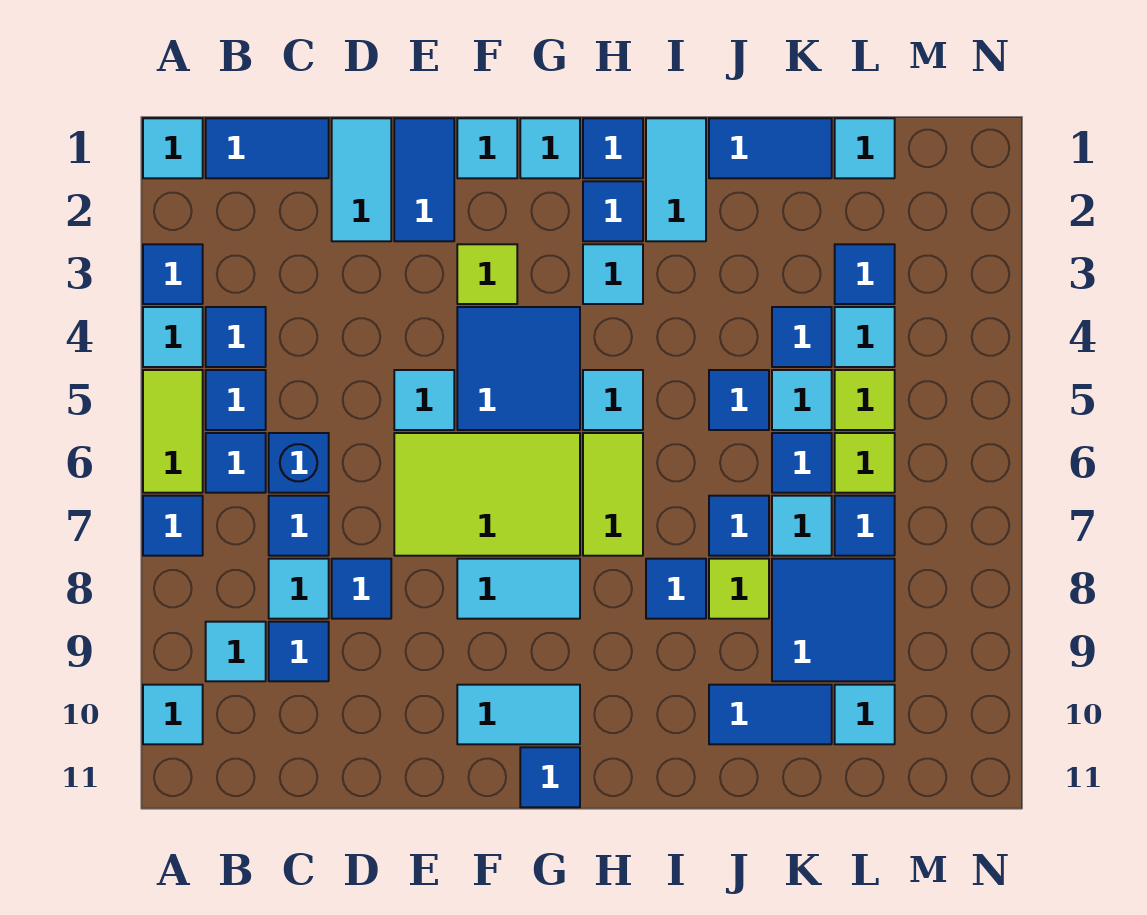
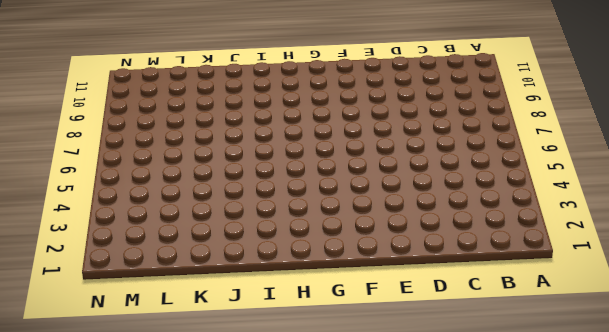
none -> cyan tile A1 level 1
none -> blue tile A3 level 1
none -> cyan tile A4 level 1
none -> lime tile A5:A6 level 1

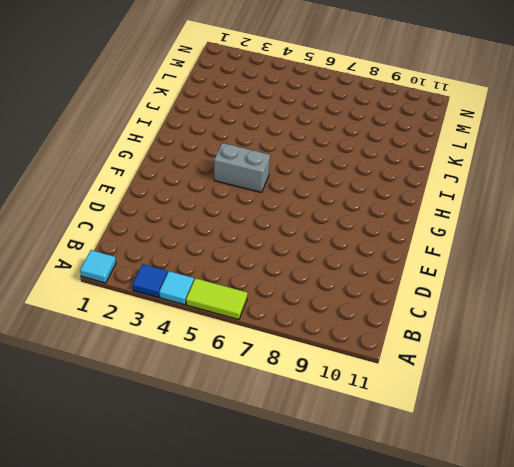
grey brick G4:G5 level 1 -> blue tile F4:G5 level 1
none -> blue tile A7 level 1
none -> cyan tile A10 level 1
none -> blue tile B1:C1 level 1
none -> blue tile B4 level 1

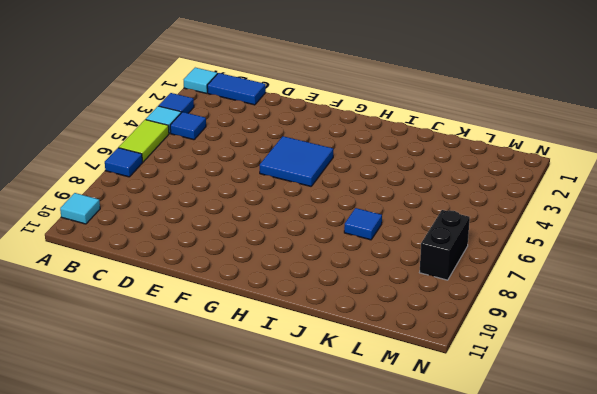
black brick M7:M8 level 1 -> none
none -> blue tile B5 level 1
none -> blue tile B6 level 1
none -> cyan tile B9 level 1
none -> blue brick C6 level 1

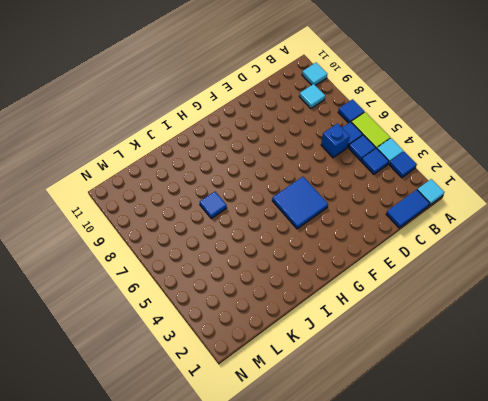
none -> blue tile C7 level 1
none -> cyan tile C8 level 1
none -> blue tile C9 level 1
none -> cyan tile D1:D2 level 1

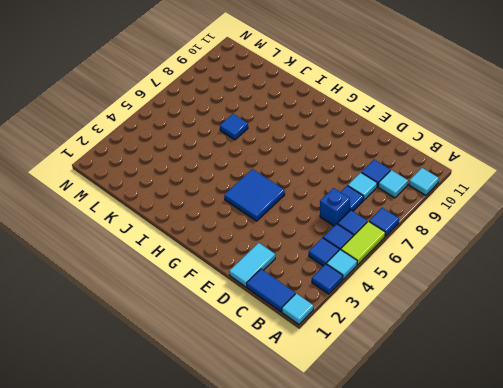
none -> blue tile D8 level 1
none -> blue tile E1:E2 level 1
none -> cyan tile E5 level 1
none -> lime tile E6:G7 level 1

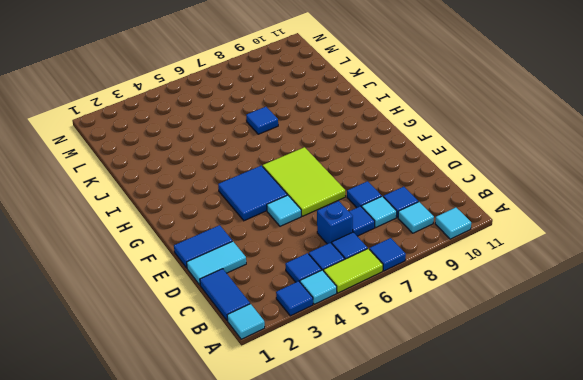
none -> cyan tile F1 level 1
none -> lime tile F3 level 1
none -> cyan tile F8:G8 level 1
none -> cyan tile F10:G10 level 1

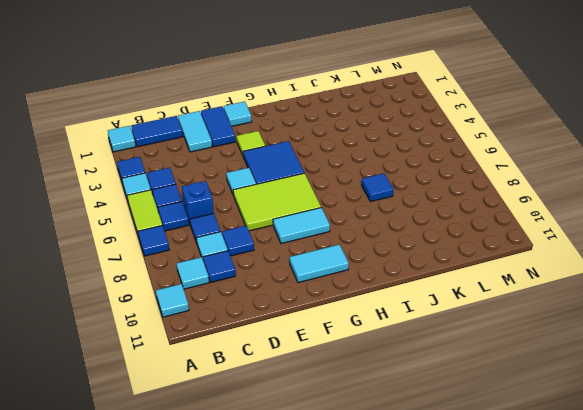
none -> cyan tile G1 level 1
none -> blue tile G11 level 1
none -> blue tile H1 level 1
none -> blue tile H2 level 1

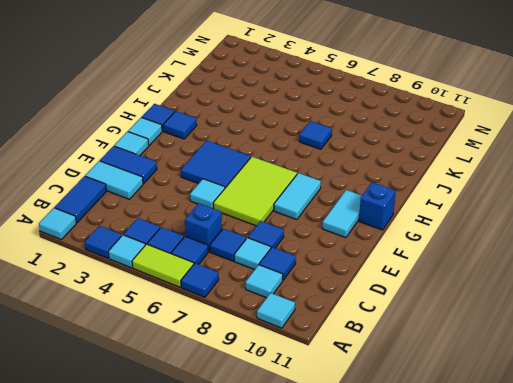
blue brick G11 level 1 -> blue tile G11 level 1
none -> lime tile F3 level 1
none -> cyan tile H3 level 1
none -> cyan tile H5 level 1
none -> lime tile H6:H7 level 1

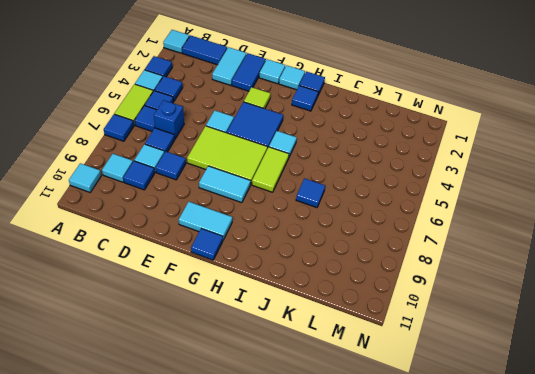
none -> cyan tile H3 level 1
none -> cyan tile I1:I2 level 1
none -> blue tile I8 level 1
none -> blue tile J1:K1 level 1

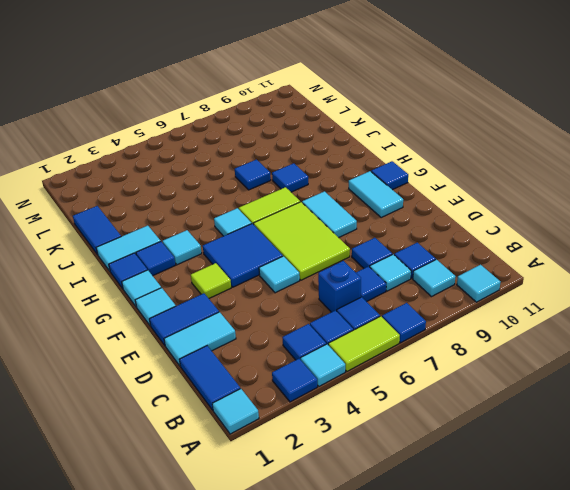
none -> blue tile J5 level 1
none -> lime tile J8 level 1
none -> blue tile J10:K10 level 1
none -> blue tile K4 level 1

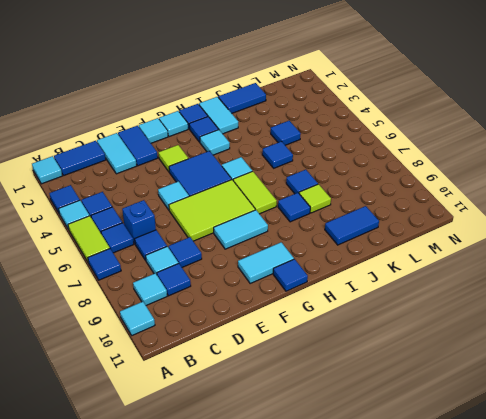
none -> cyan tile K5 level 1
none -> blue tile K6 level 1
none -> cyan tile K7 level 1
none -> blue tile K8:L9 level 1

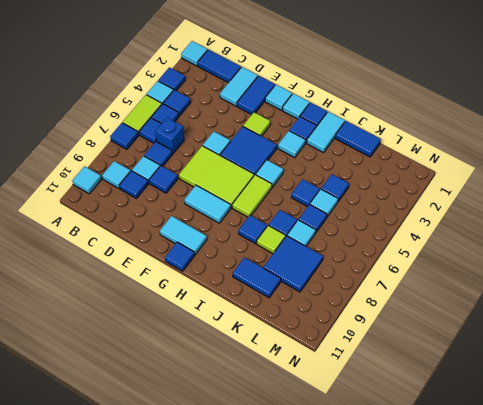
none -> cyan tile L1 level 1
none -> blue tile L3 level 1
none -> cyan tile L4 level 1
none -> lime tile L5 level 1

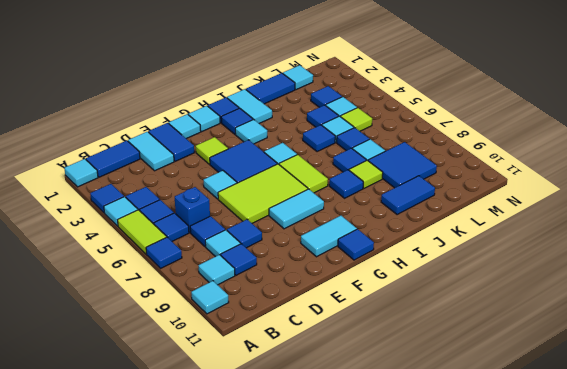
none -> lime tile L6 level 1
none -> blue tile L7 level 1
none -> cyan tile L10 level 1

